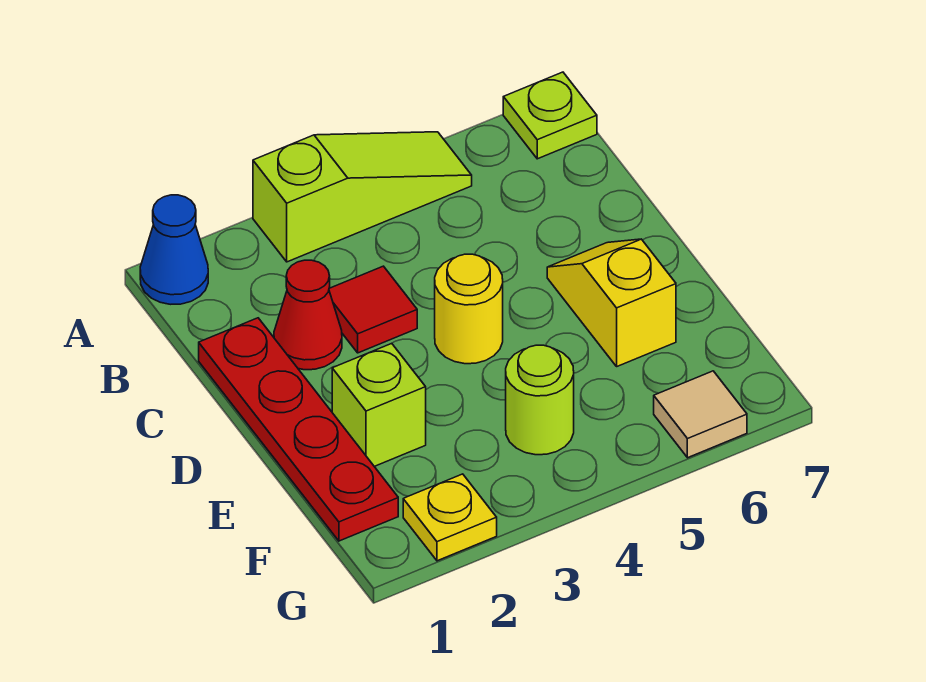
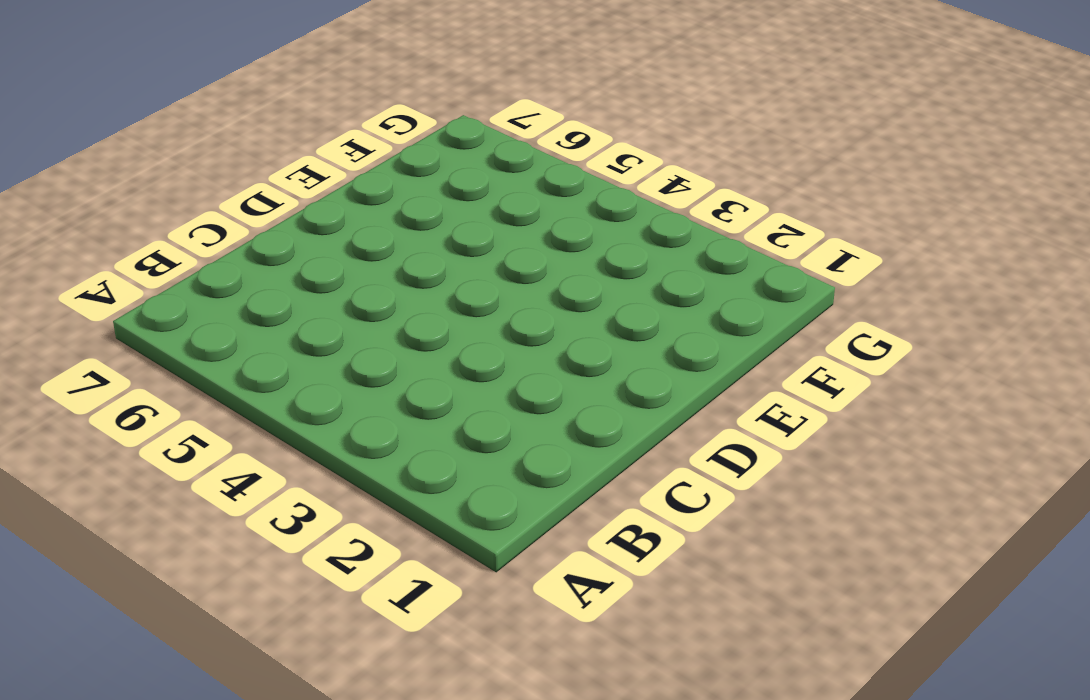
none -> blue cone A1 level 1
none -> lime slope A3:A5 level 1 top 3
none -> lime plate A7 level 1

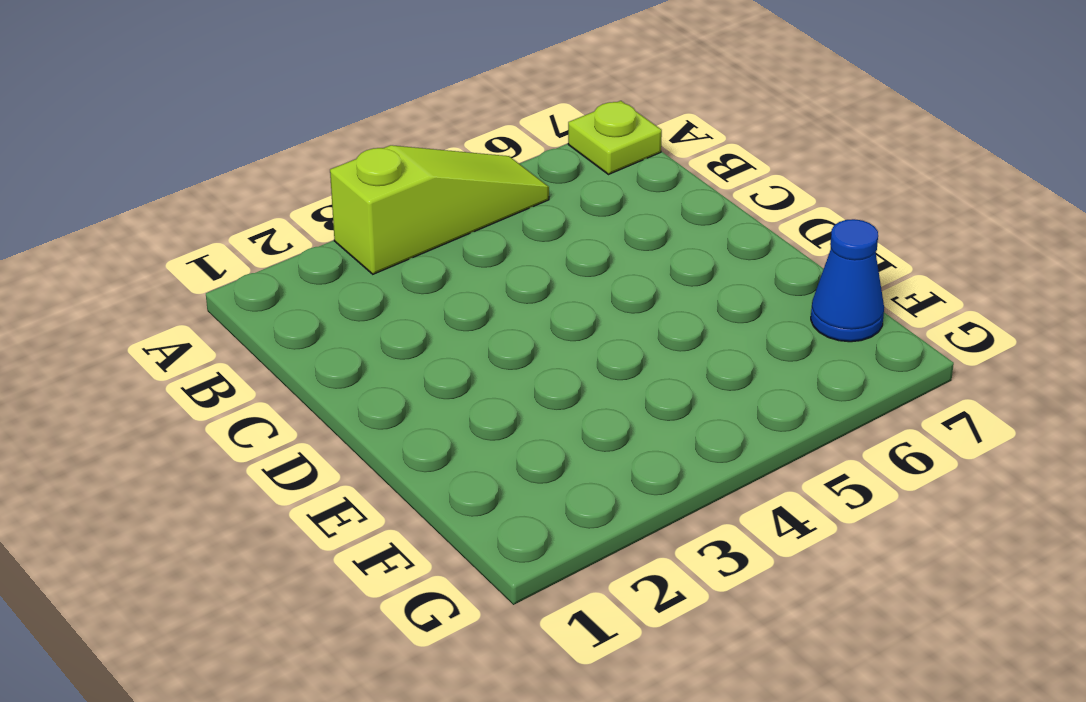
blue cone F7 level 1 -> blue cone A1 level 1
none -> red plate C1:F1 level 1
none -> red cone C2 level 1
none -> red tile C3 level 1

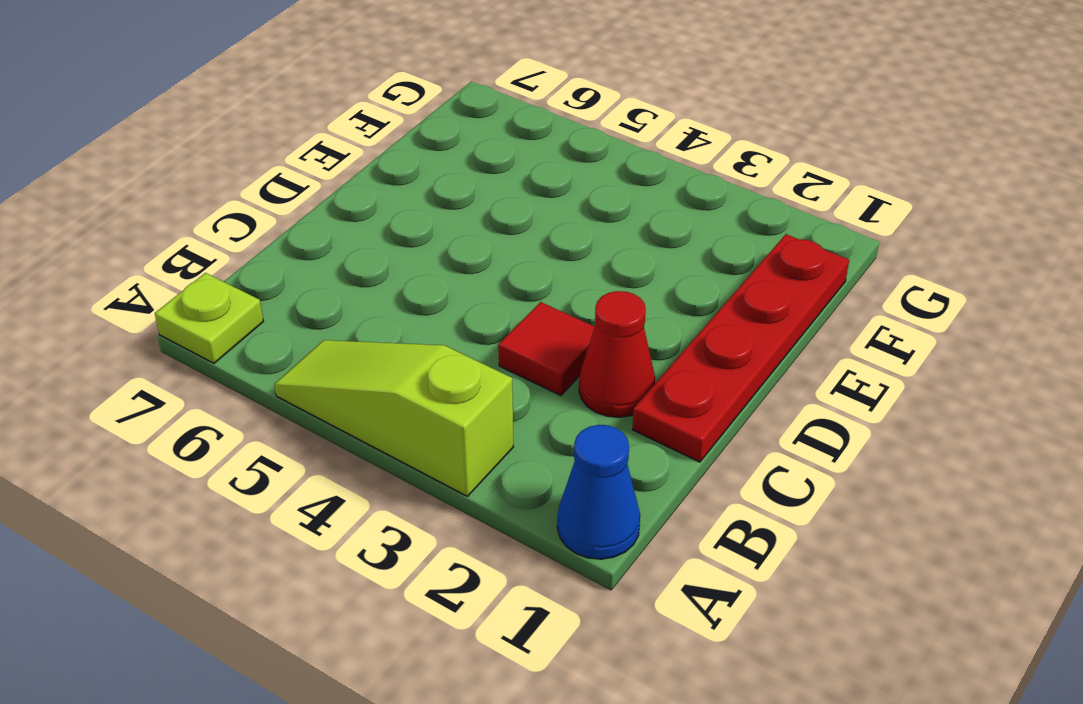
none -> yellow round brick D4 level 1
none -> yellow slope D6:E6 level 1 top E
none -> lime brick E2 level 1

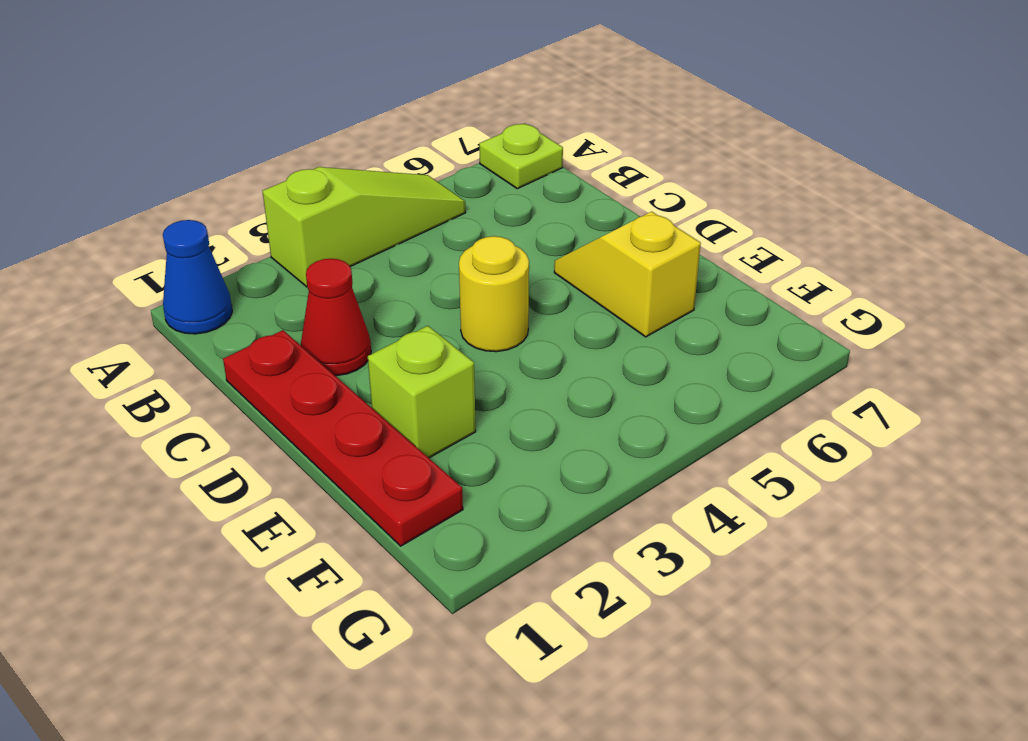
none -> red tile C3 level 1
none -> lime round brick F4 level 1
none -> yellow plate G2 level 1

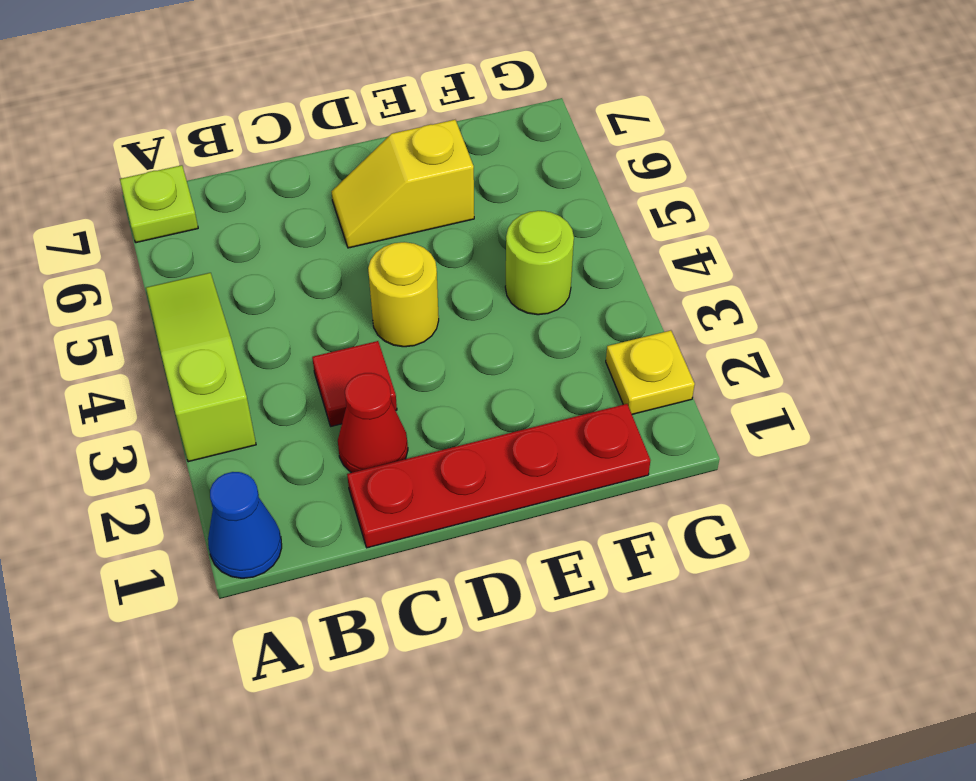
none -> lime brick E2 level 1
none -> tan tile G6 level 1

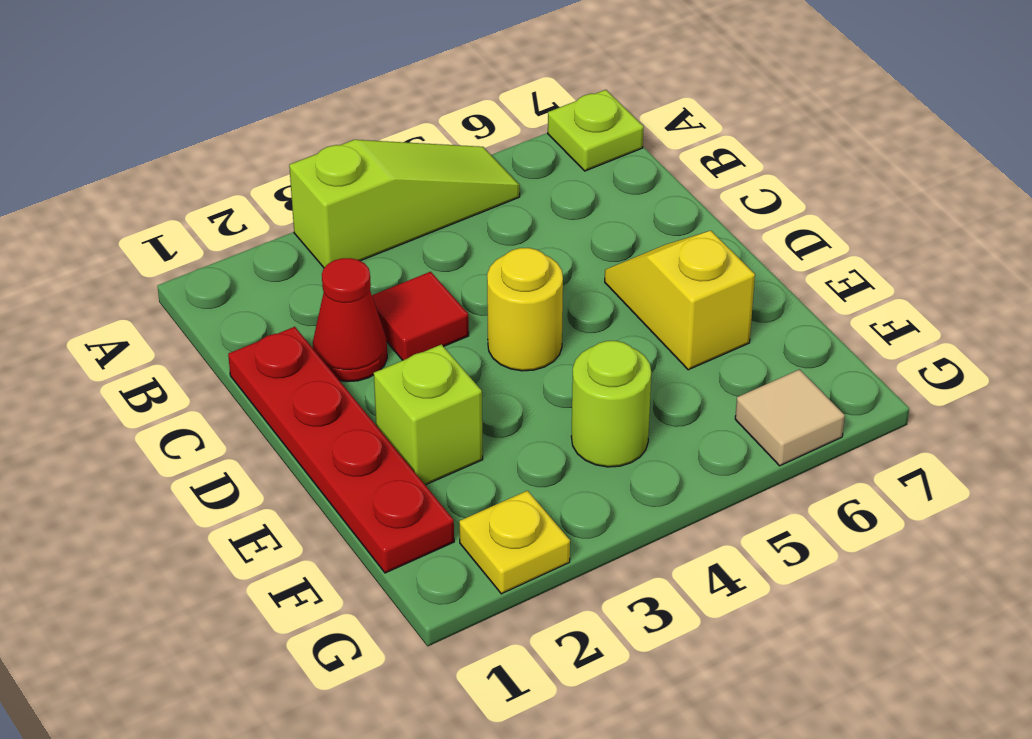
none -> blue cone A1 level 1

